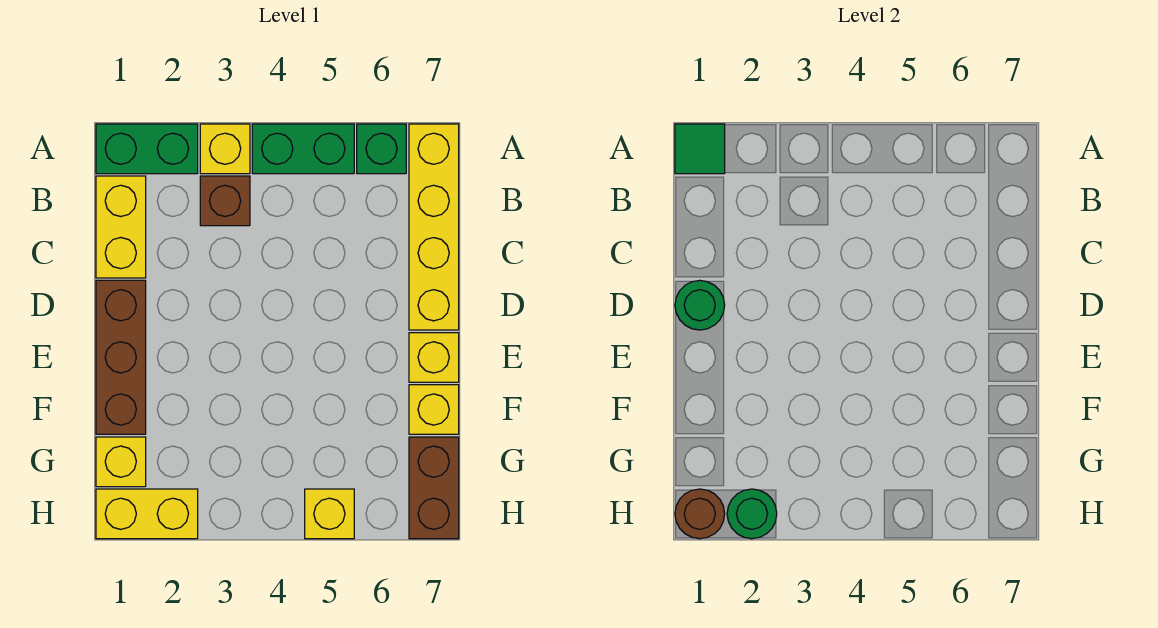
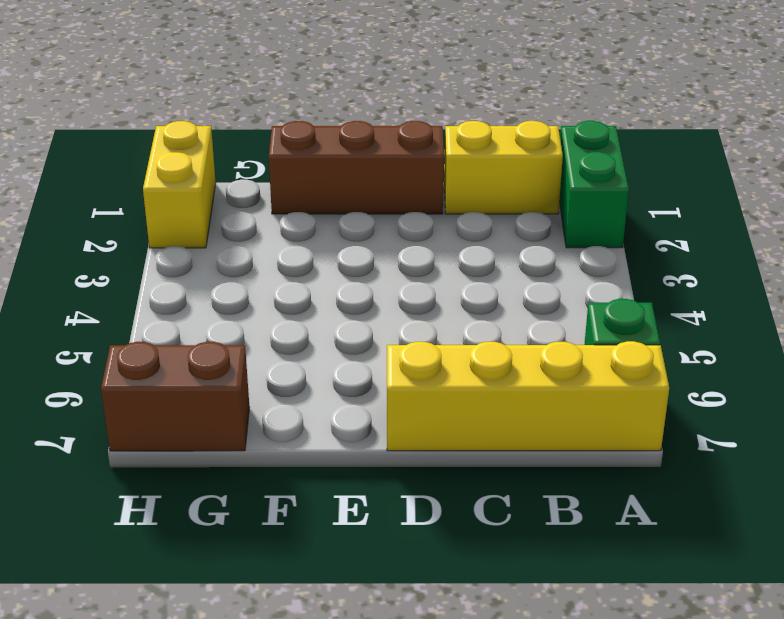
none -> yellow brick A3 level 1
none -> green brick A4:A5 level 1
none -> brown brick B3 level 1

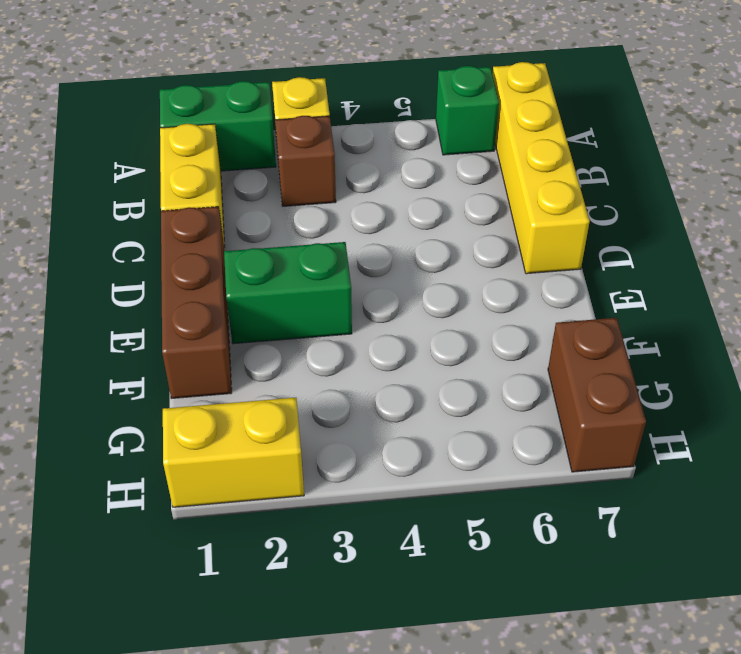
green brick E2:E3 level 1 -> green brick A4:A5 level 1
none -> yellow brick E7 level 1
none -> yellow brick F7 level 1
none -> yellow brick G1 level 1

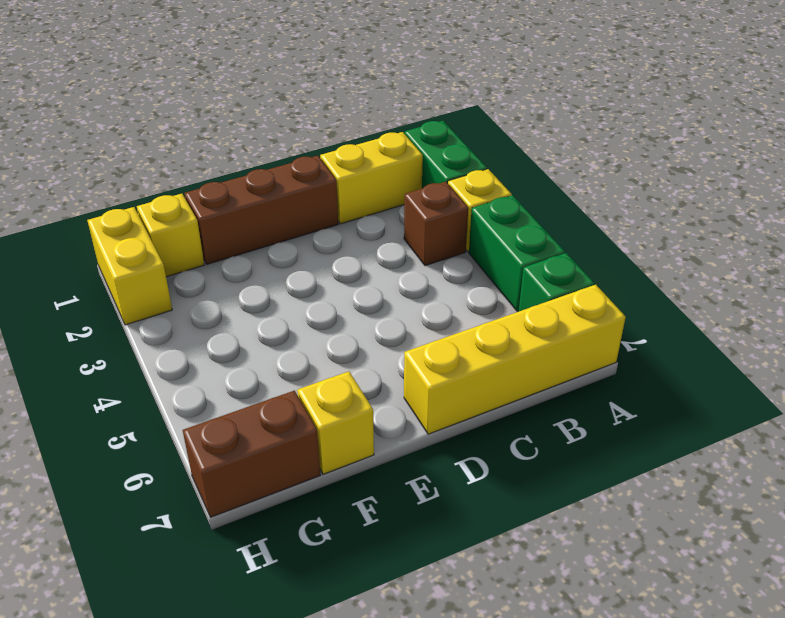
none -> yellow brick E7 level 1
none -> yellow brick H5 level 1
none -> green tile A1 level 2

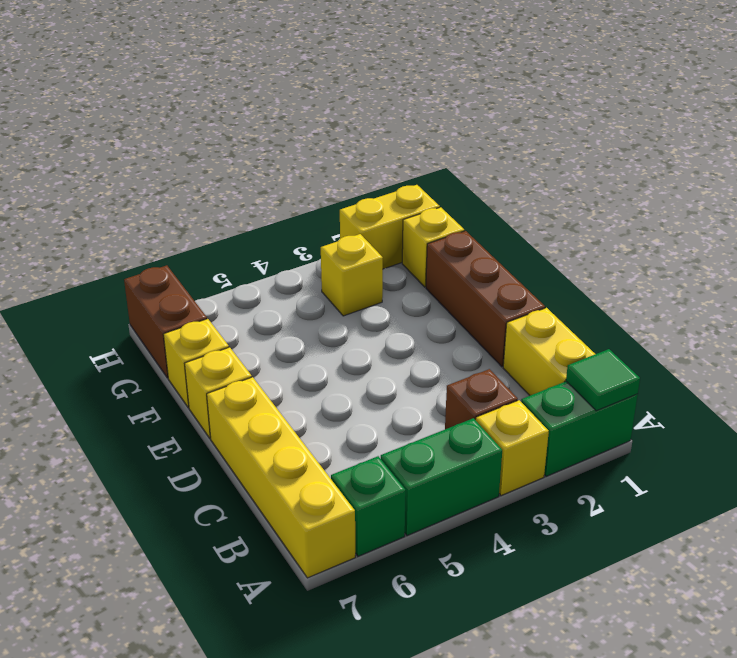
yellow brick G3 level 1 -> yellow brick H5 level 1
none -> green round brick D1 level 2
none -> brown round brick H1 level 2
none -> green round brick H2 level 2

